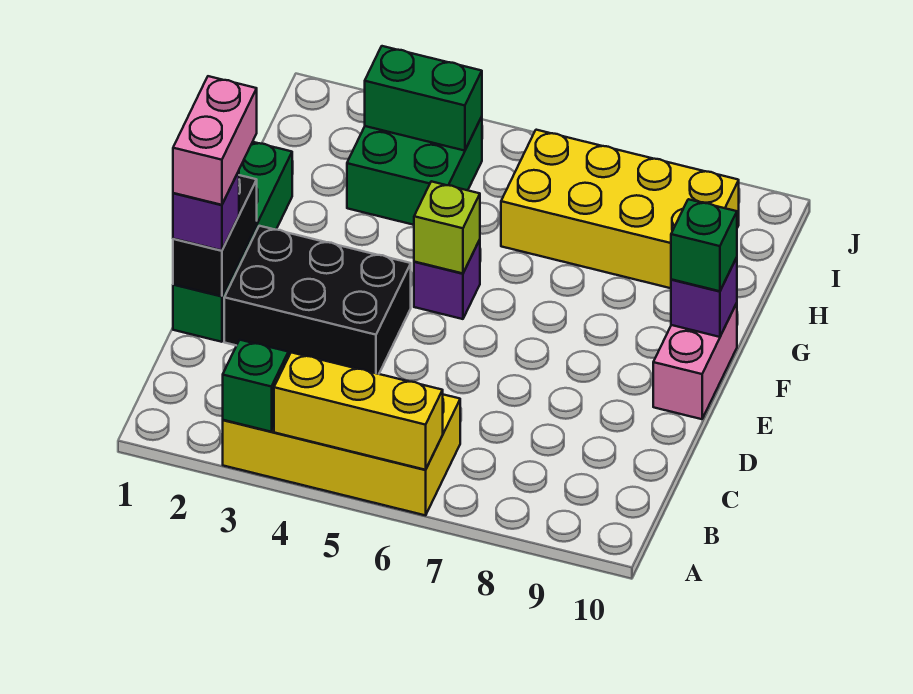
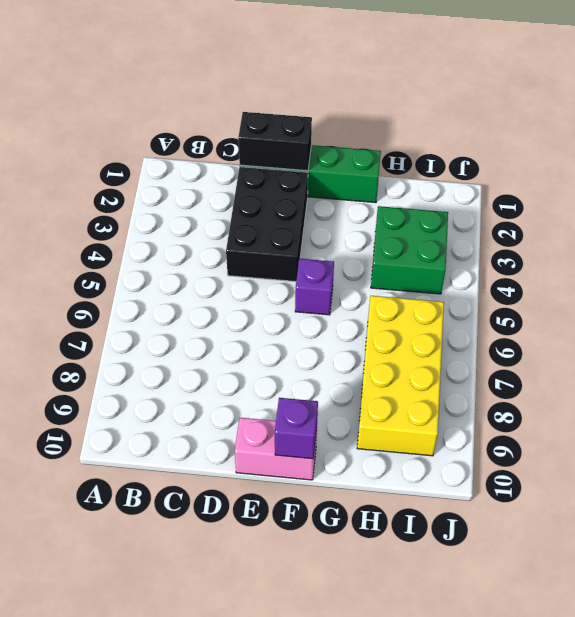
none -> yellow brick A3:B6 level 1
none -> green brick A3 level 2
none -> yellow brick A4:A6 level 2

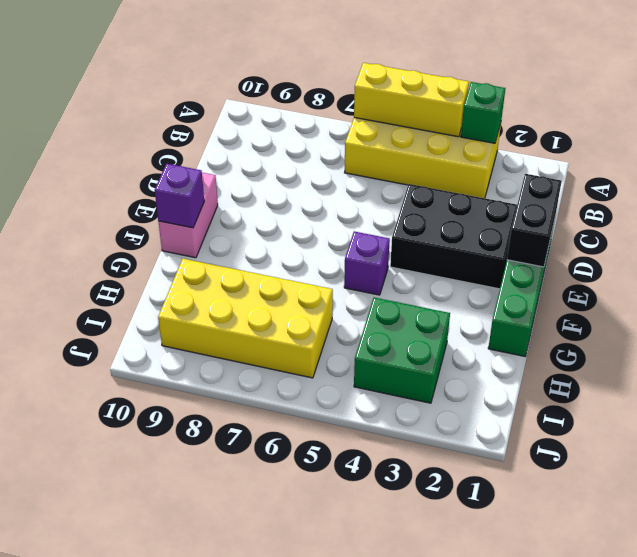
none -> lime brick F5 level 2
none -> green brick I3:I4 level 2
none -> purple brick D1 level 3

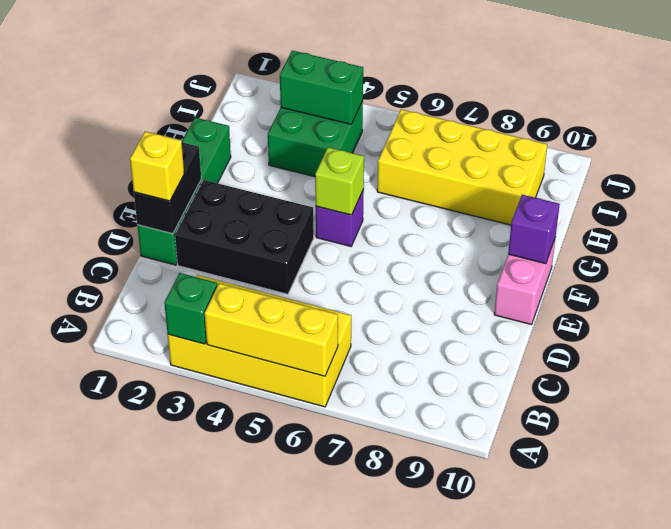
yellow brick D1 level 3 -> purple brick D1 level 3
none -> green brick F10 level 3
none -> pink brick D1:E1 level 4

